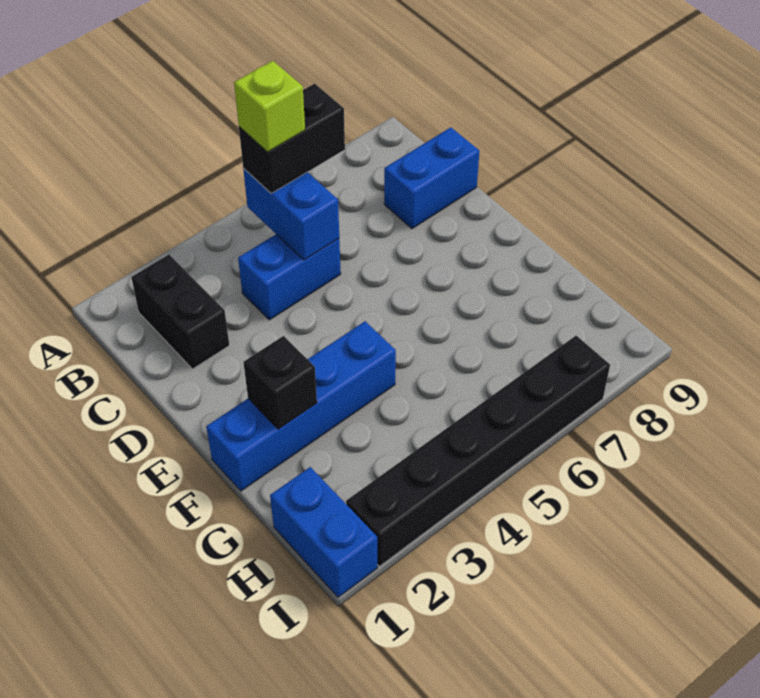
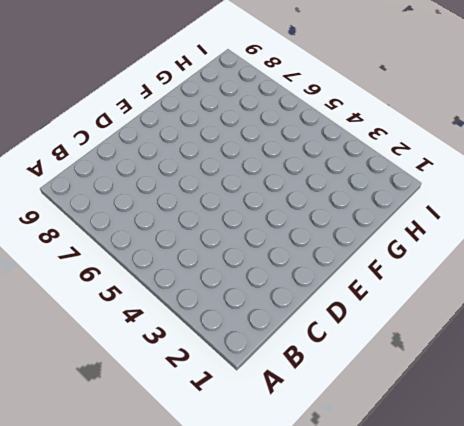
none -> black brick B2:C2 level 1
none -> blue brick C4:C5 level 1

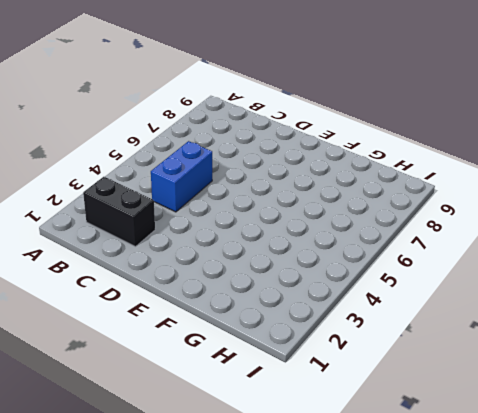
none -> blue brick C8:C9 level 1
none -> blue brick F1:F4 level 1

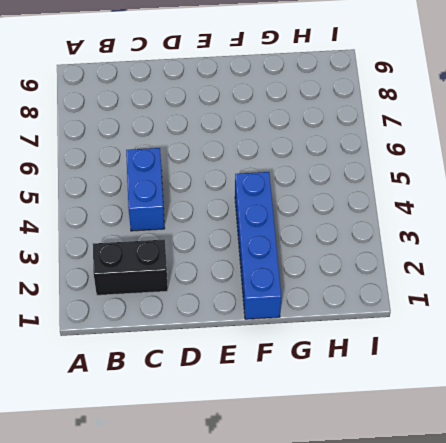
none -> blue brick C8:C9 level 1
none -> blue brick H1:I1 level 1

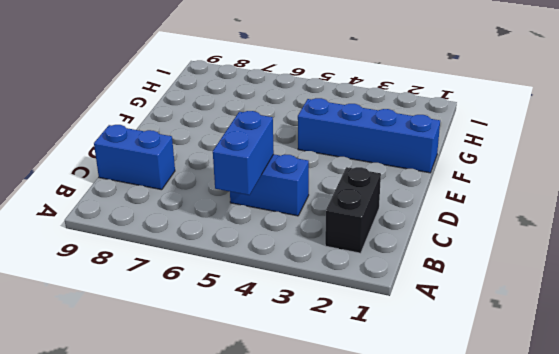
none -> blue brick H1:I1 level 1
none -> black brick I2:I7 level 1

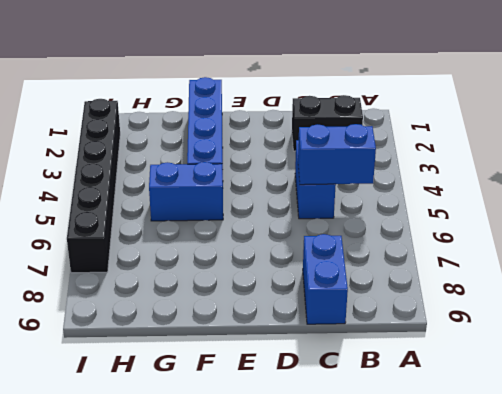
blue brick F5:G5 level 1 -> blue brick H1:I1 level 1
none -> black brick F2 level 2
none -> black brick B5:B6 level 3

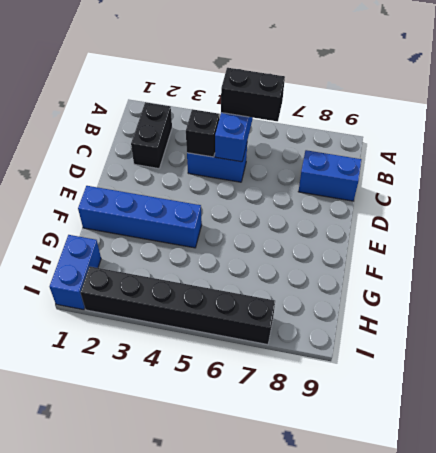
black brick C4 level 2 -> black brick F2 level 2
none -> lime brick B5 level 4

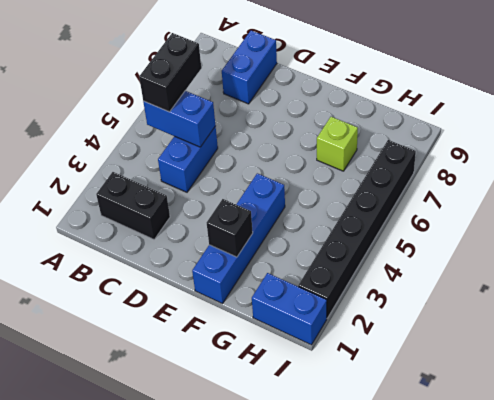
lime brick G7 level 1 -> lime brick B5 level 4

